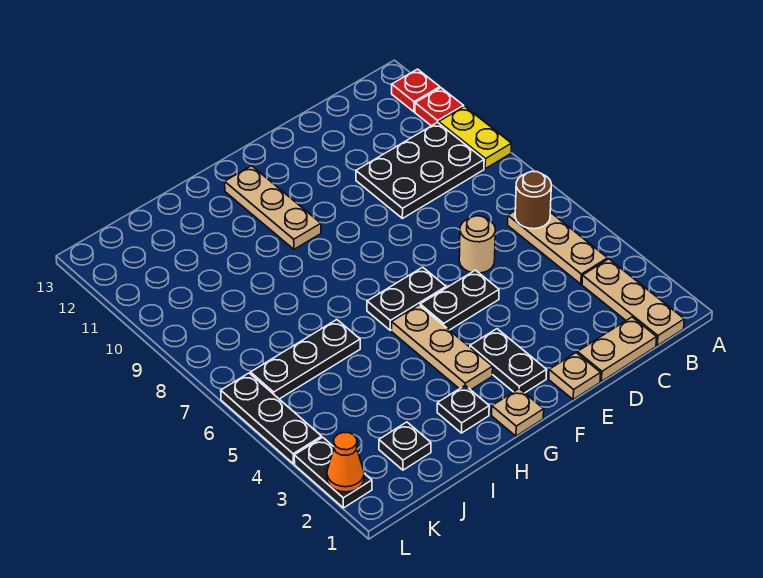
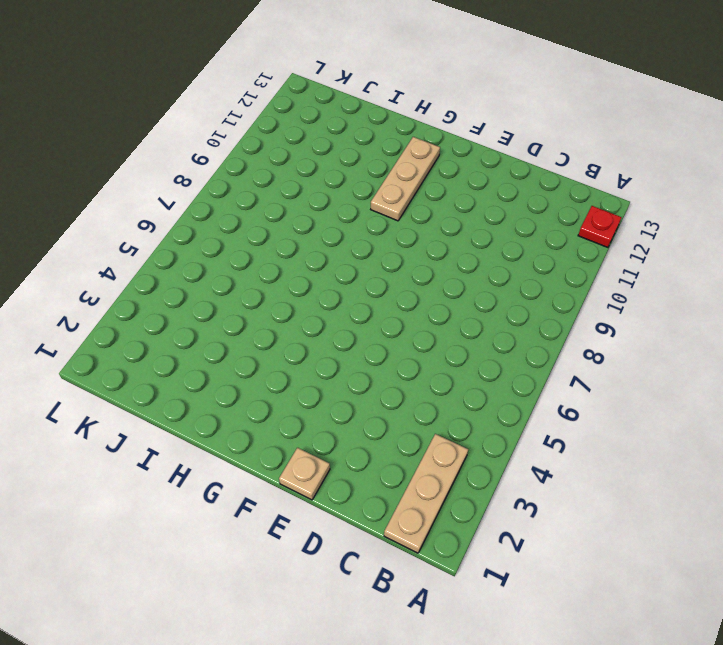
none -> yellow plate A9:A10 level 1
none -> red plate A11 level 1
none -> tan plate B4:B6 level 1

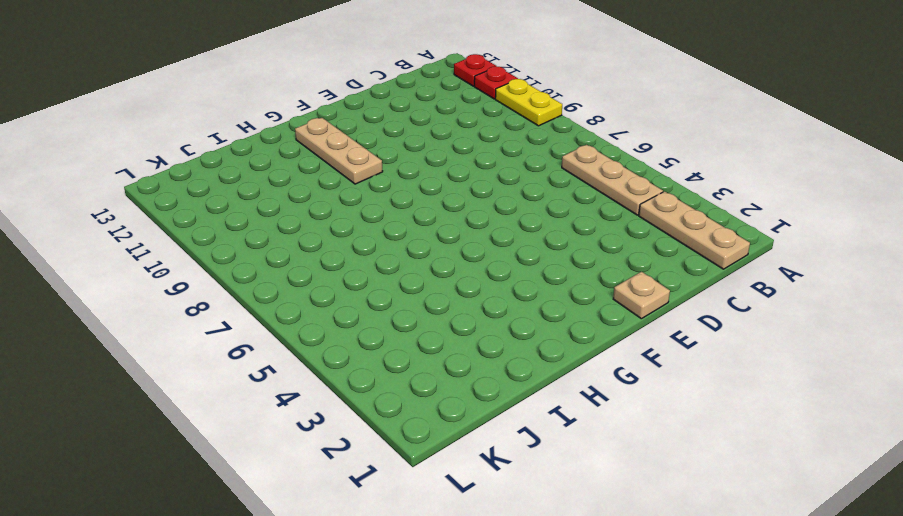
none -> black plate B9:D10 level 1
none -> tan plate C1:D1 level 1
none -> tan round brick D6 level 1

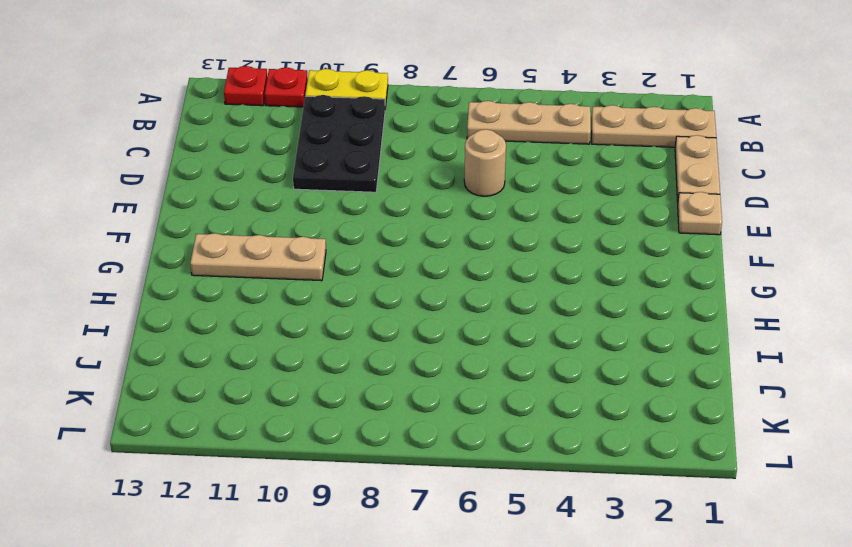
none -> black plate E5:F5 level 1
none -> black plate F2:F3 level 1
none -> black plate F6:G6 level 1

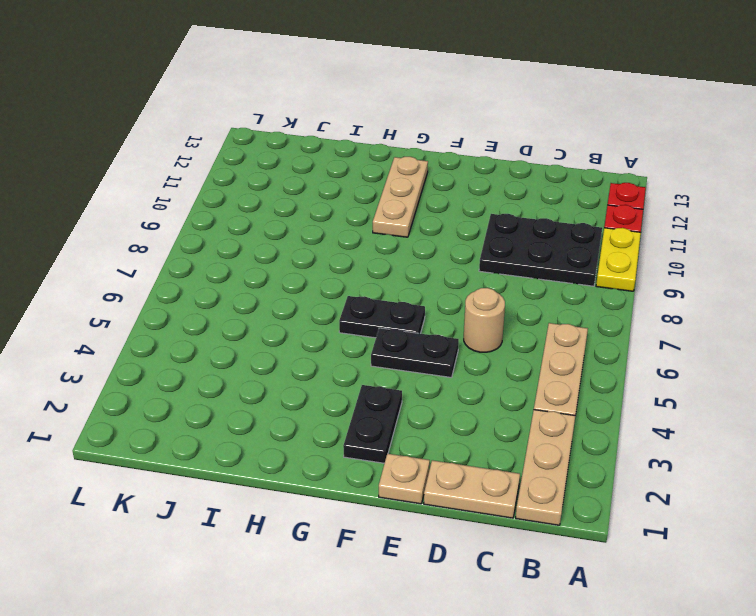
none -> tan plate G1 level 1
none -> tan plate G3:G5 level 1
none -> black plate H2 level 1

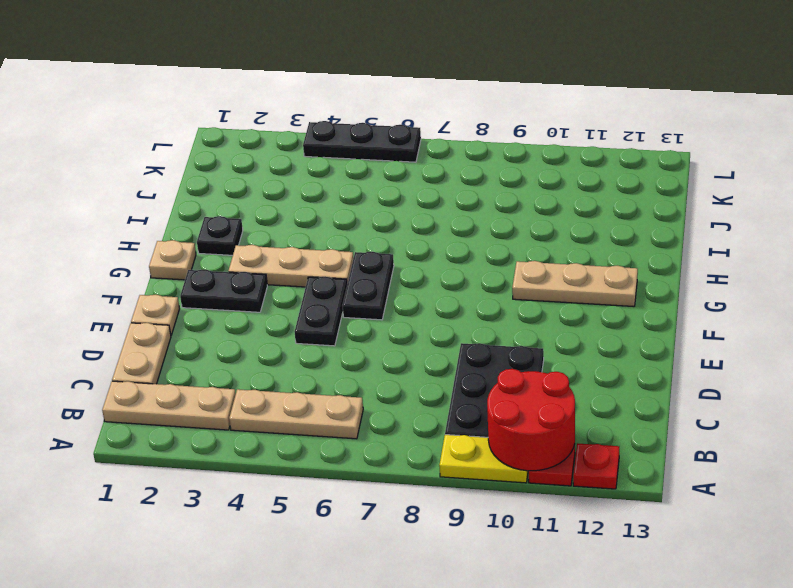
red round brick A10:B11 level 2 -> none
none -> tan round brick D6 level 1
none -> black plate I6:K6 level 1
none -> black plate J2 level 1

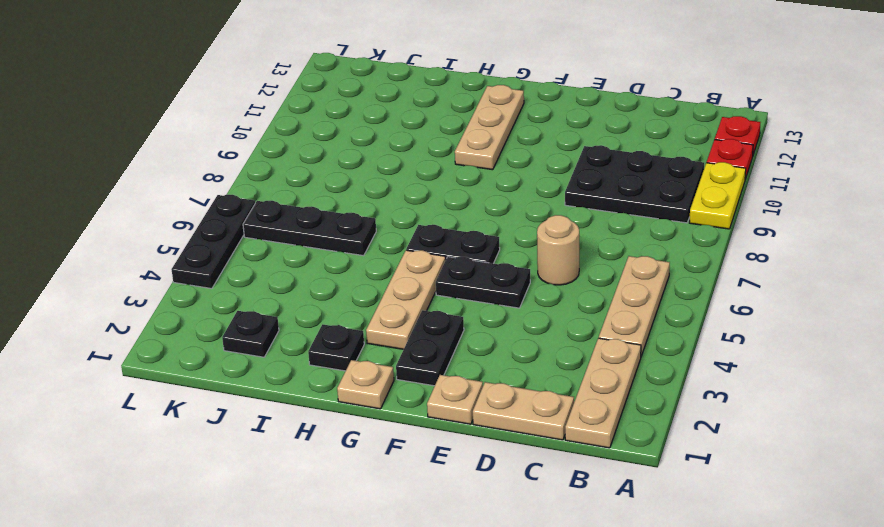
none -> black plate L2:L3 level 1
none -> brown round brick B6 level 2
none -> orange cone L2 level 2

